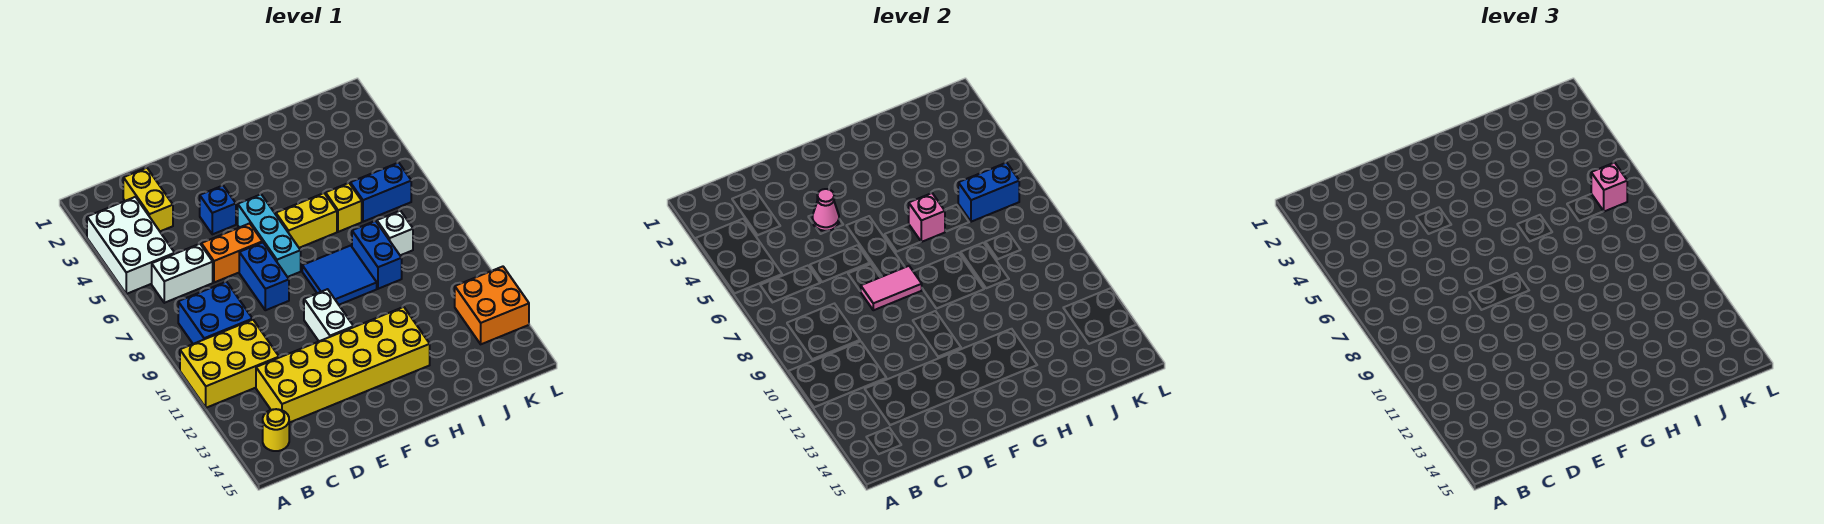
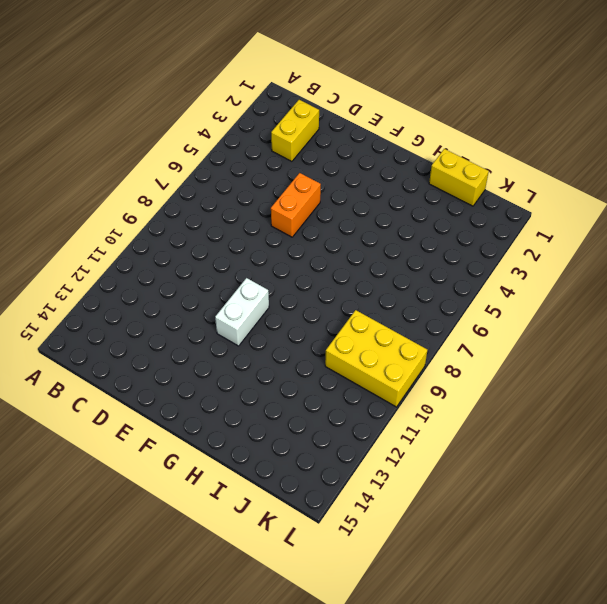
orange brick E5:E6 level 1 -> orange brick D6:E6 level 1
yellow brick I1:J1 level 1 -> yellow brick G6:H6 level 1
yellow brick J9:L10 level 1 -> yellow brick A10:C11 level 1
none -> white brick A3:B5 level 1
none -> white brick B6:C6 level 1
none -> blue brick B8:C9 level 1

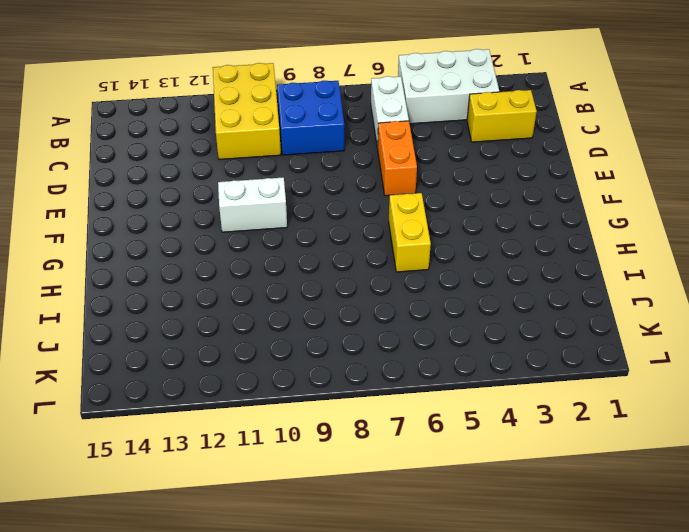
none -> yellow round brick B14 level 1
none -> yellow brick C12:H13 level 1
none -> blue brick E4 level 1

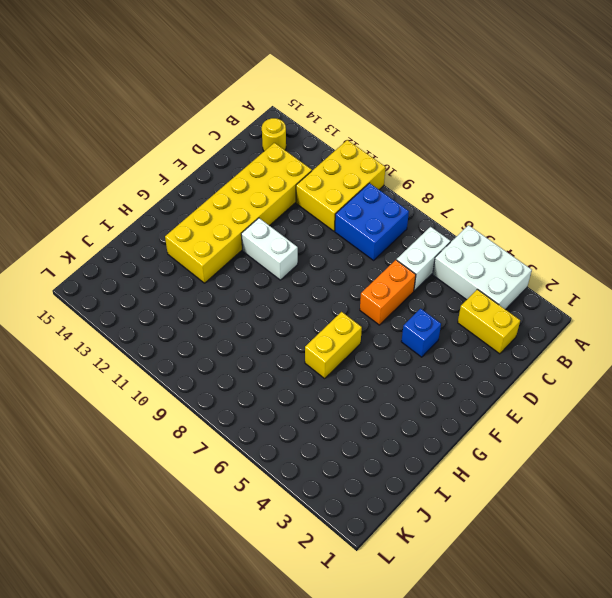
none -> blue brick E7:E8 level 1
none -> cyan brick F5:F7 level 1
none -> blue tile G8:H9 level 1

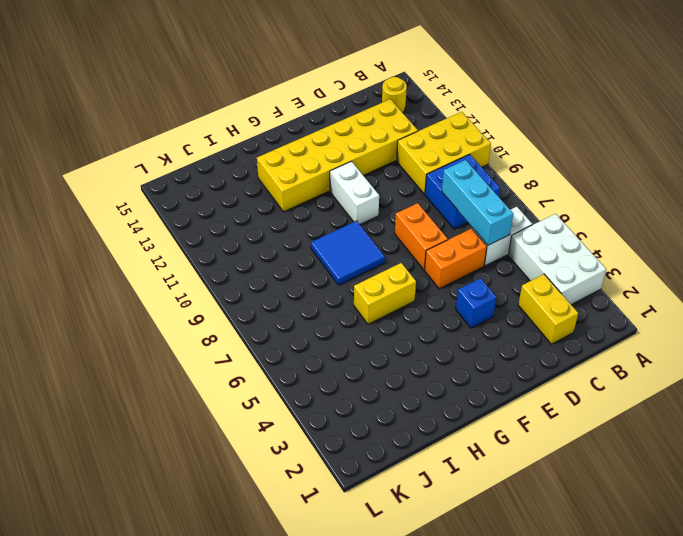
cyan brick C6:C8 level 2 -> cyan brick F5:F7 level 1
orange brick E7:E8 level 1 -> blue brick E7:E8 level 1
none -> yellow brick I6 level 1
none -> blue brick I8:I9 level 1
none -> blue brick J6:K6 level 1

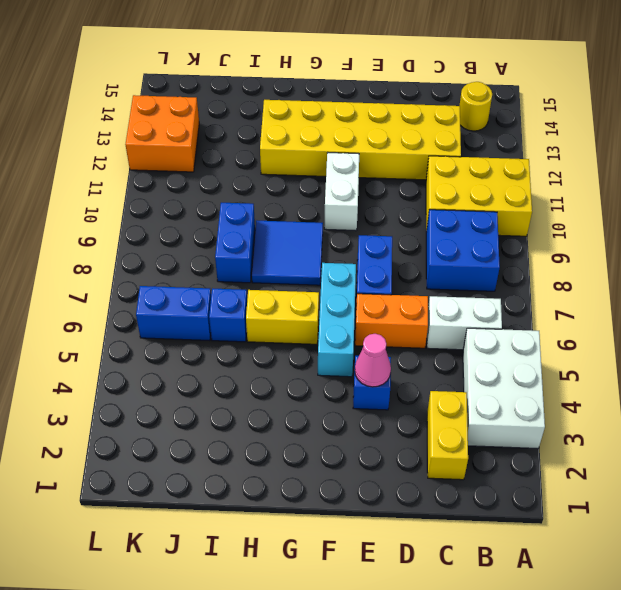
blue brick I6 level 1 -> yellow brick I6 level 1
none -> white brick J8 level 1
none -> pink tile E8:F8 level 2
none -> pink brick H6 level 2

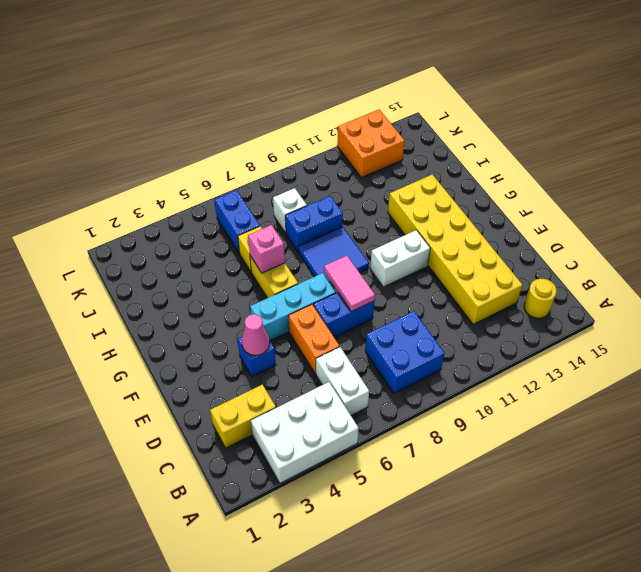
none -> yellow brick A10:C11 level 1
none -> blue brick J6:K6 level 2
none -> pink brick K6 level 3

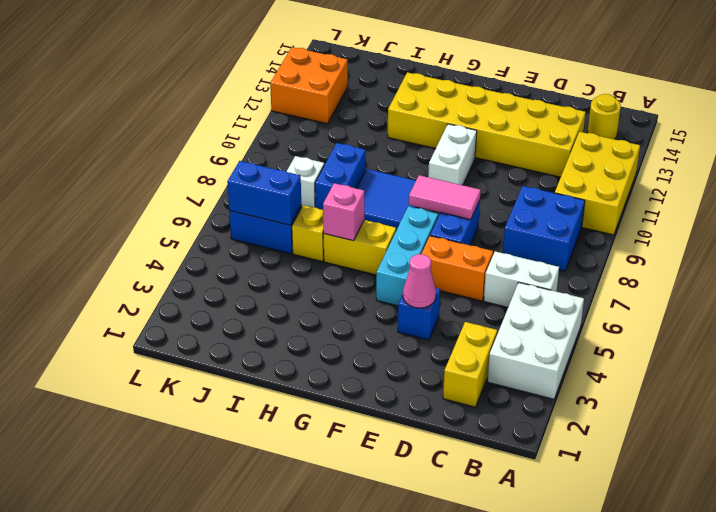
yellow brick A10:B12 level 1 -> yellow brick A10:C11 level 1
none -> pink brick K6 level 3

